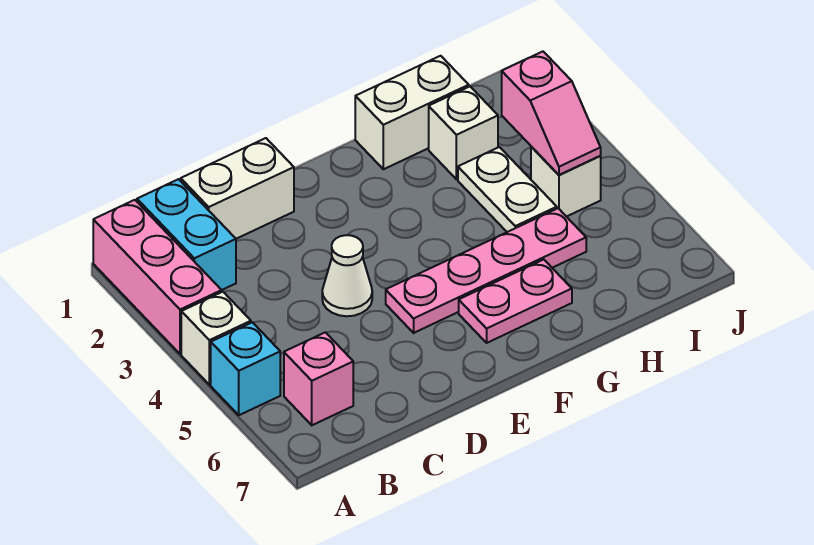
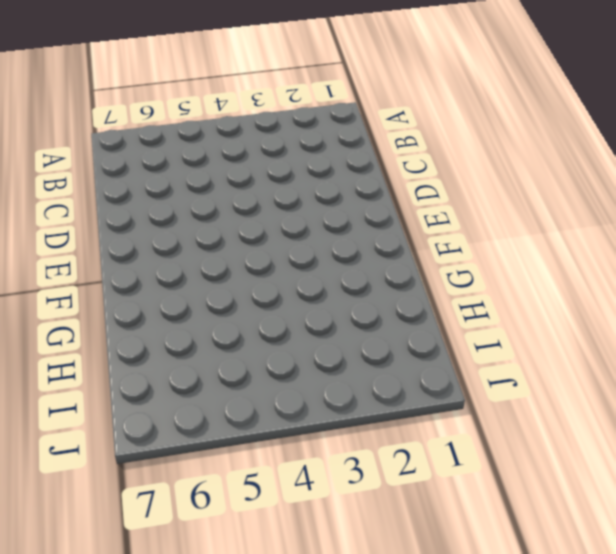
none -> pink brick A1:A3 level 1
none -> white brick A4 level 1
none -> cyan brick A5 level 1

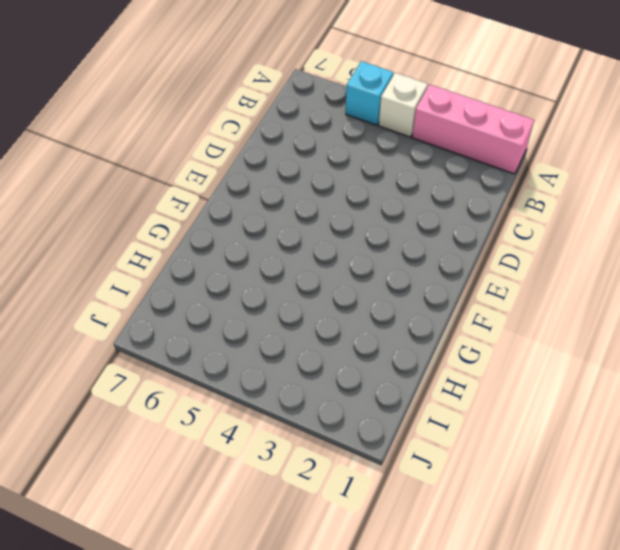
none -> cyan brick B1:B2 level 1
none -> pink brick B6 level 1
none -> white brick C1:D1 level 1

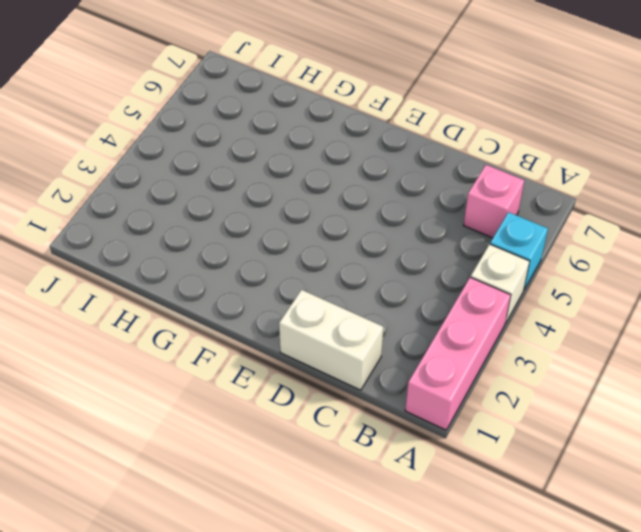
none -> cyan brick B1:B2 level 1
none -> white cone D4 level 1
none -> pink plate E5:H5 level 1

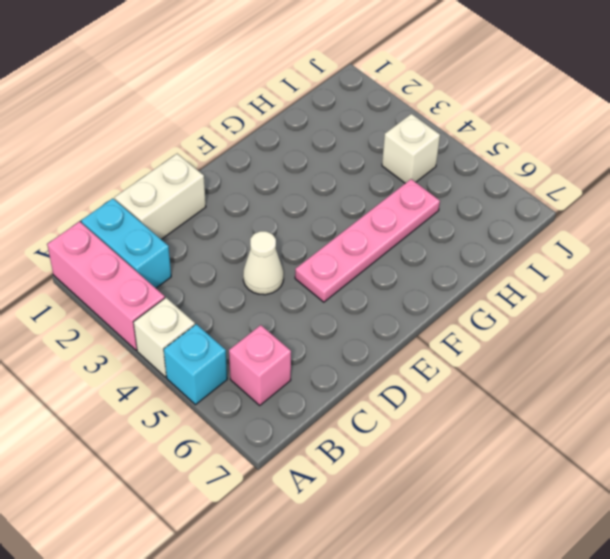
none -> pink plate F6:G6 level 1
none -> white brick G1:H1 level 1
none -> white brick H2 level 1

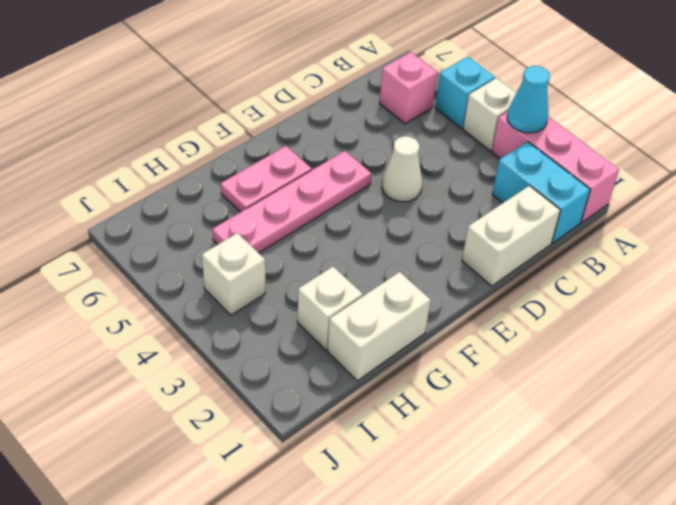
cyan cone A3 level 2 -> none
none -> white plate H3:H4 level 1
none -> pink slope I3:I4 level 2 top 3

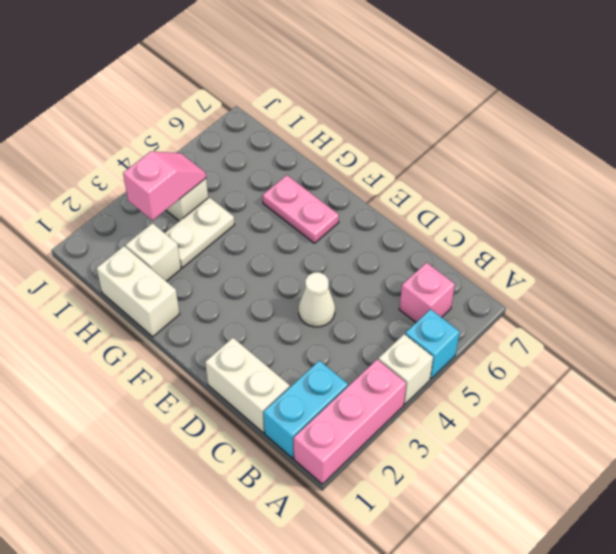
none -> pink plate E5:H5 level 1

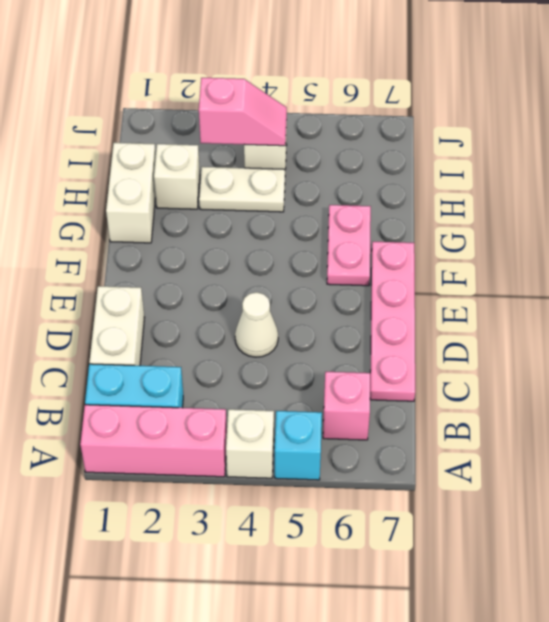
pink plate C7:F7 level 1 -> pink plate E5:H5 level 1

